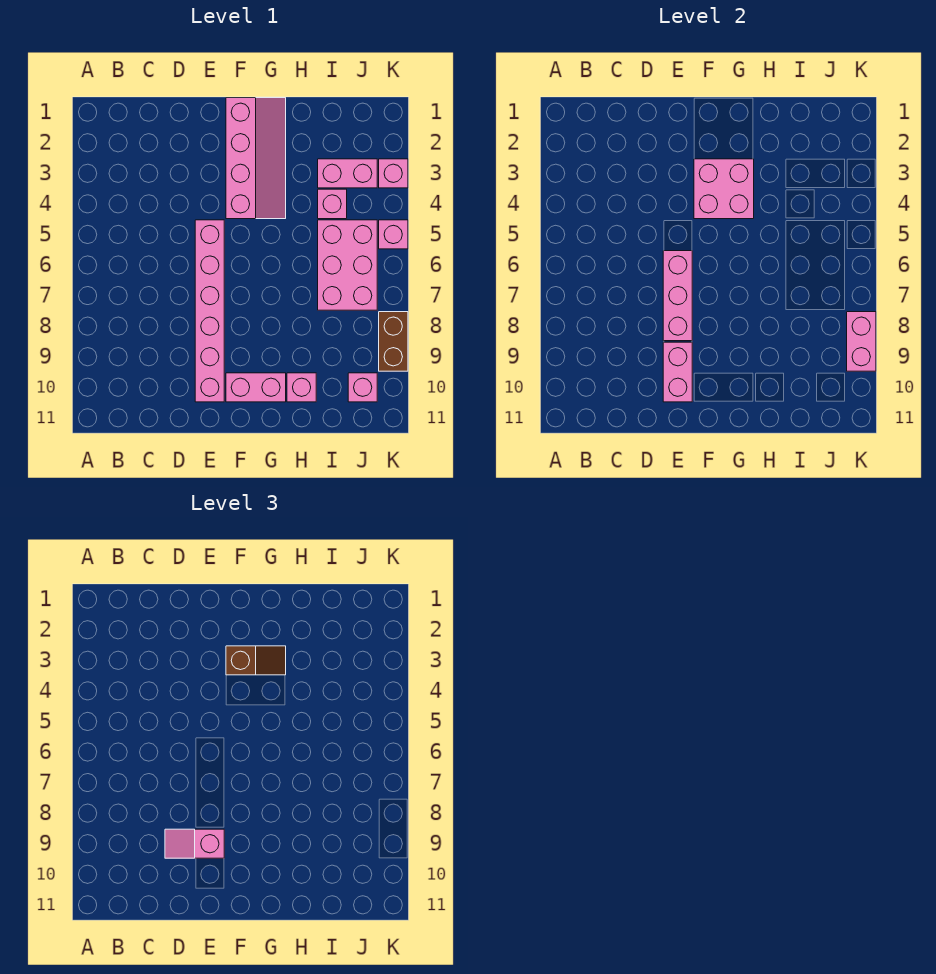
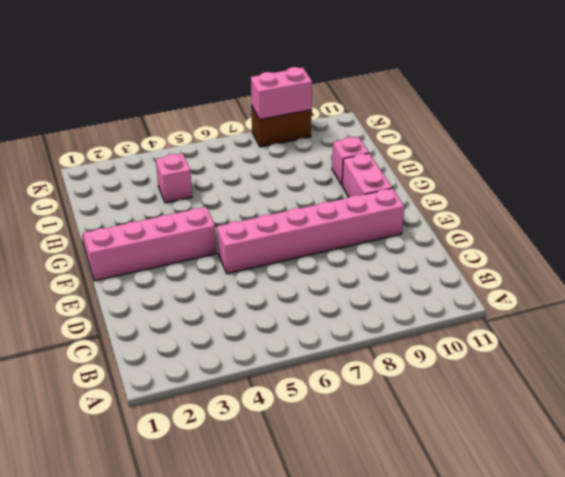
none -> pink brick I3:J3 level 1
none -> pink brick I5:J7 level 1
none -> pink brick J10 level 1

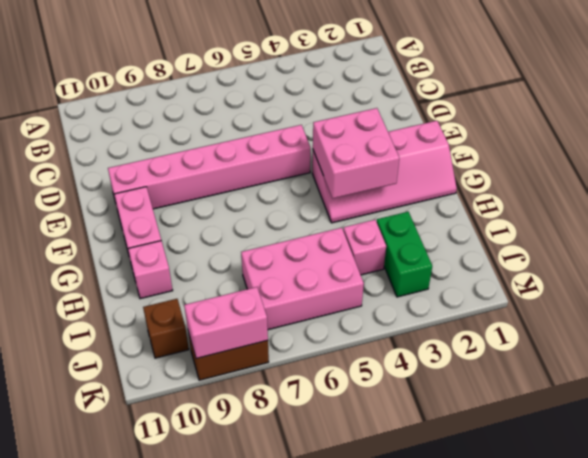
green brick I3:J3 level 1 -> pink brick I3:J3 level 1
brown brick J10 level 1 -> pink brick J10 level 1
none -> pink brick K3 level 1
none -> pink brick K5 level 1
none -> pink brick E6:E8 level 2

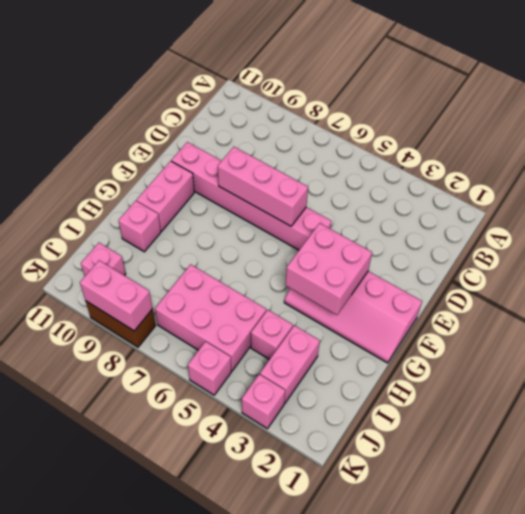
none -> pink brick E9:E10 level 2
none -> pink slope D9:E9 level 3 top E
none -> brown slope F3:G3 level 3 top F

